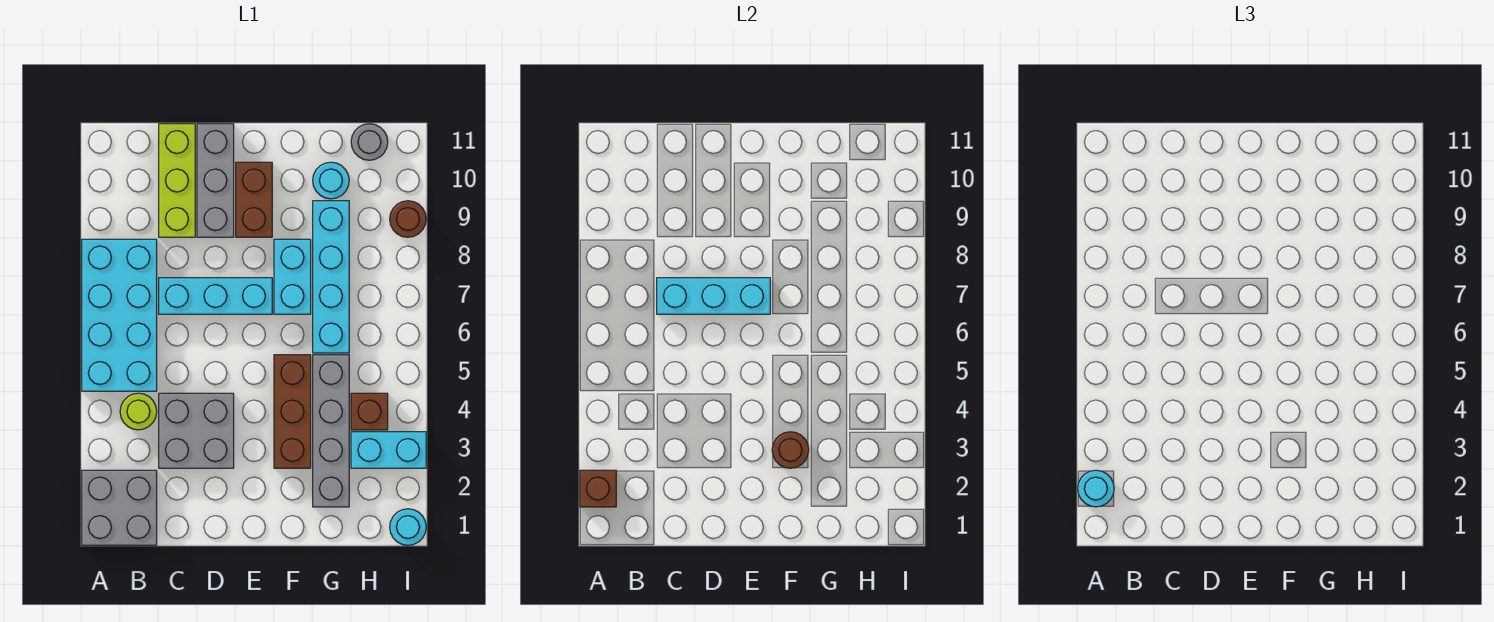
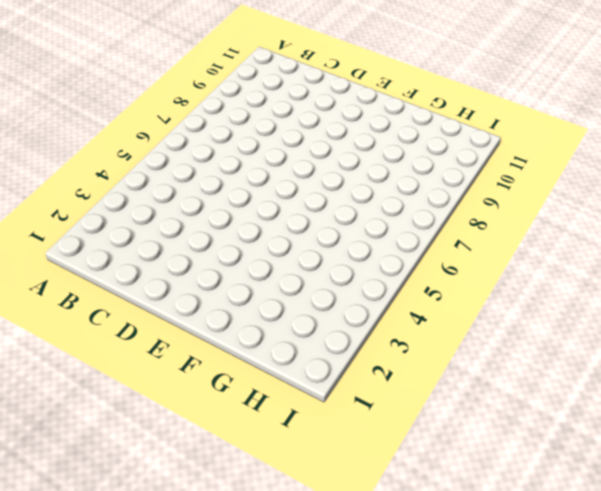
none -> grey brick A1:B2 level 1
none -> cyan brick A5:B8 level 1
none -> lime round brick B4 level 1

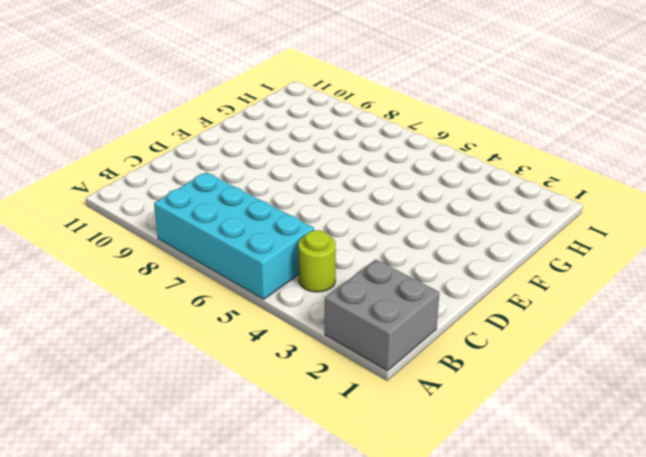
none -> grey brick C3:D4 level 1
none -> cyan brick C7:E7 level 1
none -> lime brick C9:C11 level 1

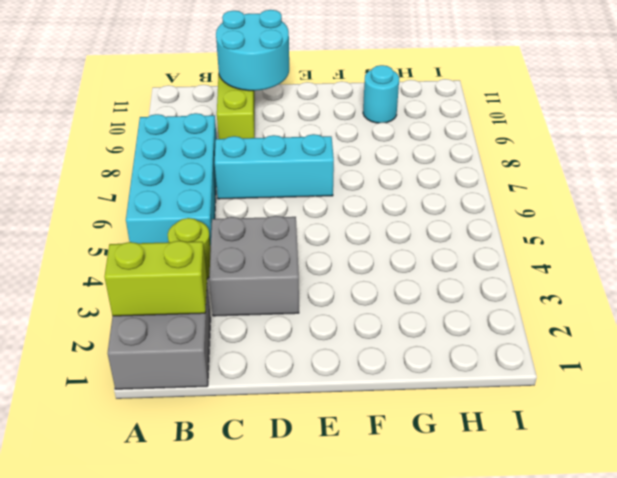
lime brick A2:B2 level 2 -> brown brick A2 level 2
cyan round brick C10:D11 level 2 -> none
none -> grey brick D9:D11 level 1
none -> brown brick E9:E10 level 1
none -> brown brick F3:F5 level 1

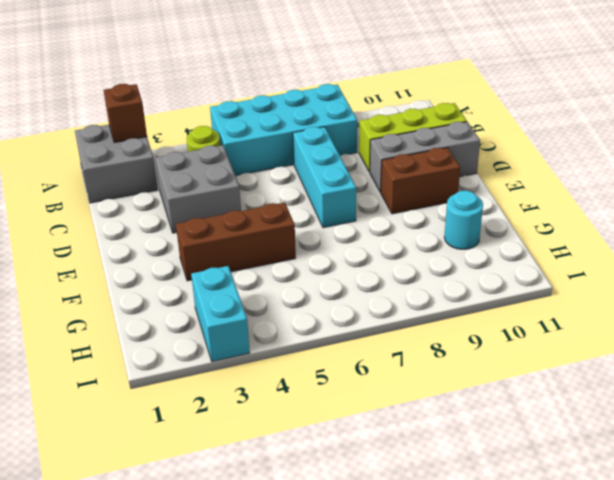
none -> cyan brick F7:F8 level 1
none -> grey brick G2:G5 level 1
none -> cyan brick G6:G9 level 1

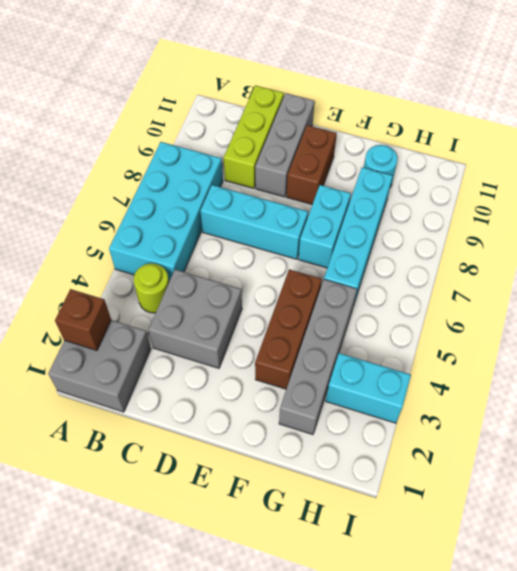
none -> brown brick H4 level 1
none -> grey round brick H11 level 1
none -> cyan round brick I1 level 1

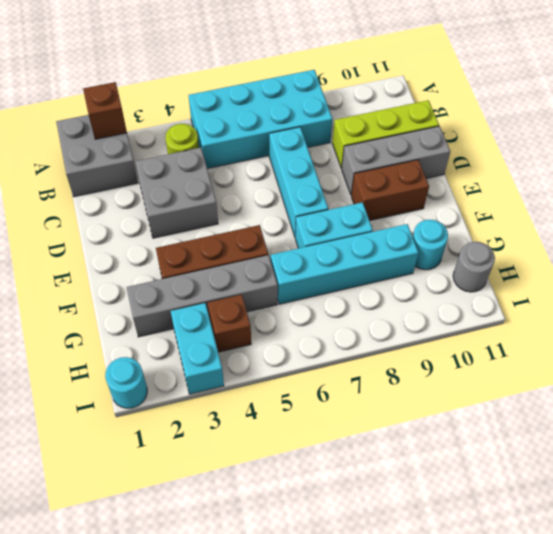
none -> brown round brick I9 level 1
none -> cyan brick C7:E7 level 2
none -> brown round brick F3 level 2

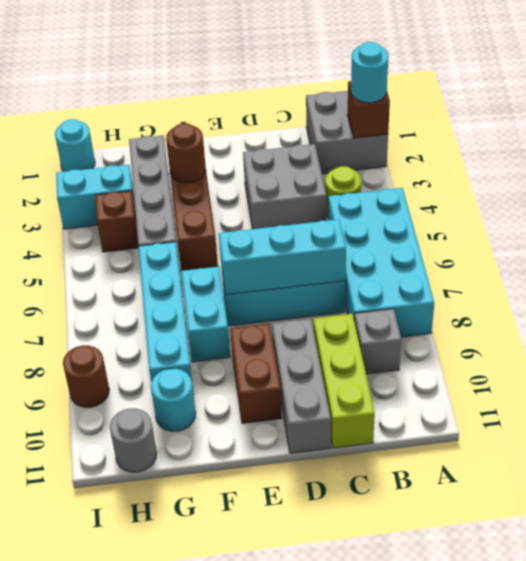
grey brick B9 level 1 -> none

